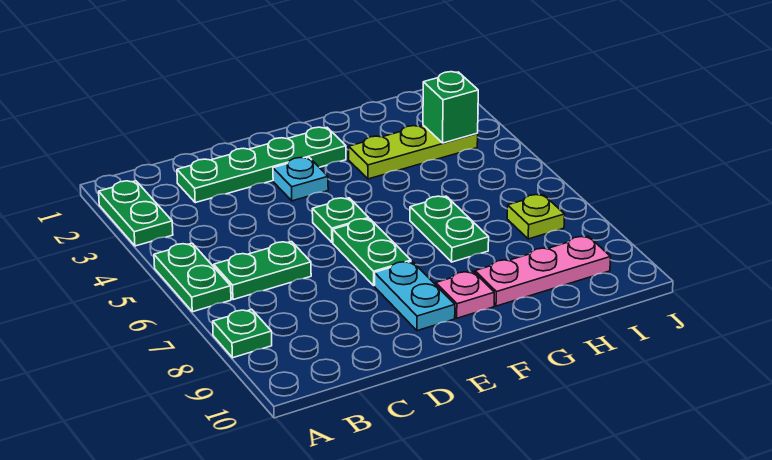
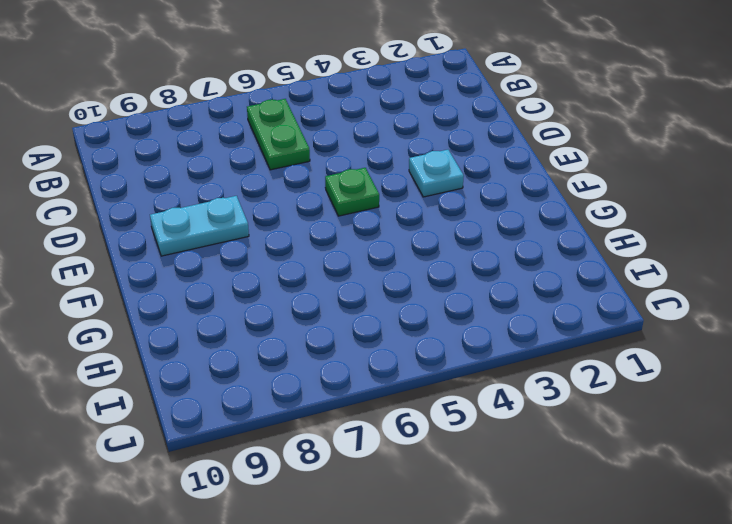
none -> green plate A2:A3 level 1
none -> green plate A5:A6 level 1
none -> green plate A8 level 1

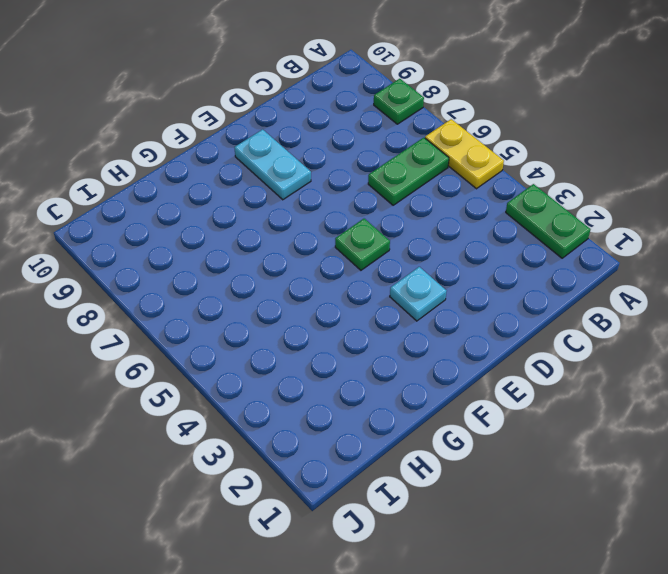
yellow plate A5:A6 level 1 -> green plate A5:A6 level 1
none -> green plate C2:F2 level 1
none -> green plate E6:E7 level 1
none -> pink plate F9 level 1

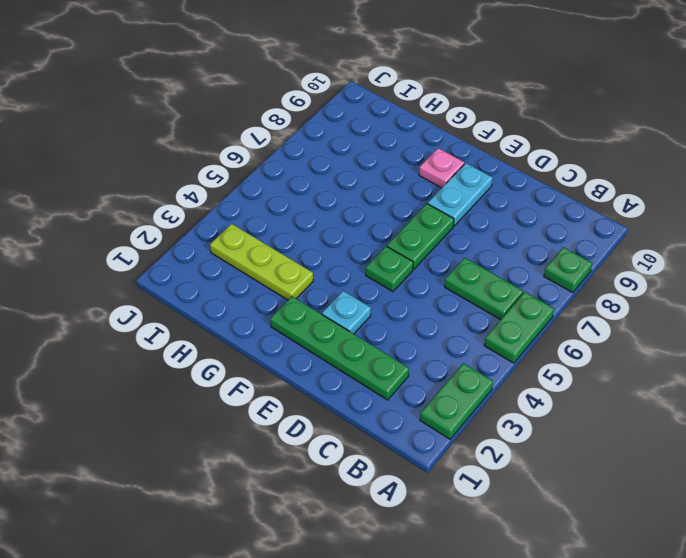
none -> green plate G6:G7 level 1
none -> pink plate G9:I9 level 1
none -> lime plate I7 level 1

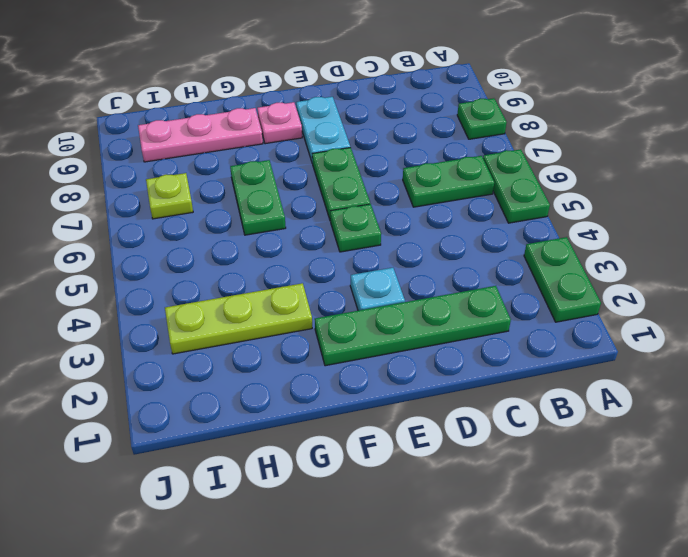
none -> green brick I3 level 2

